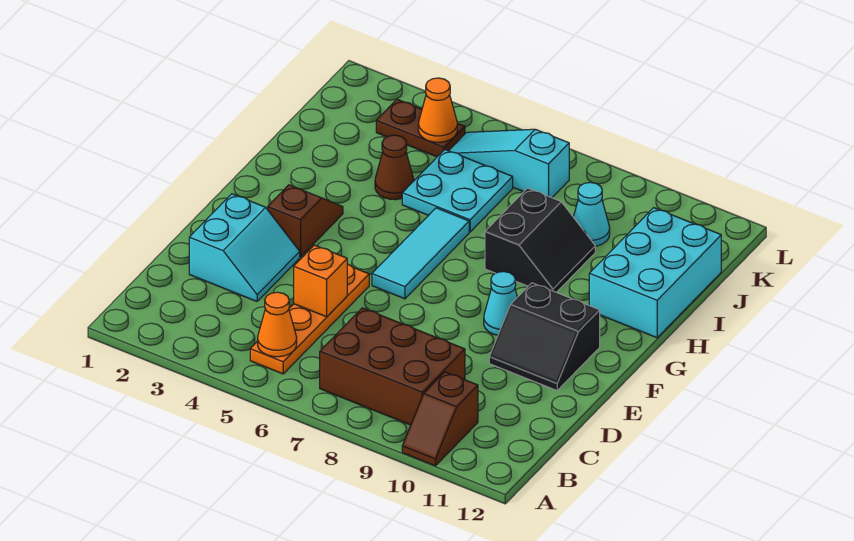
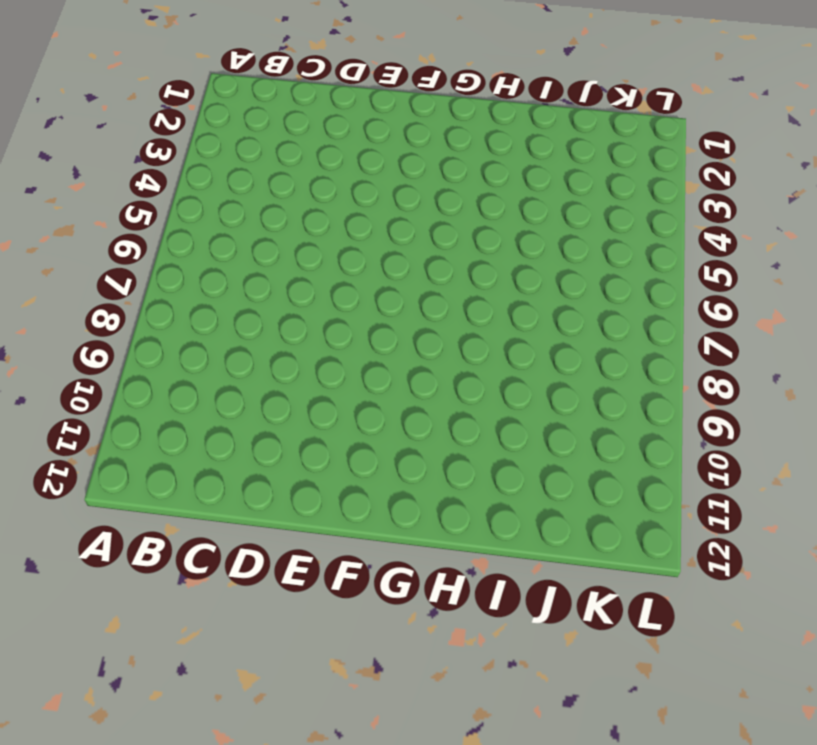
none -> brown slope A10:B10 level 1 top B
none -> orange plate B5:E5 level 1
none -> brown brick B7:C9 level 1

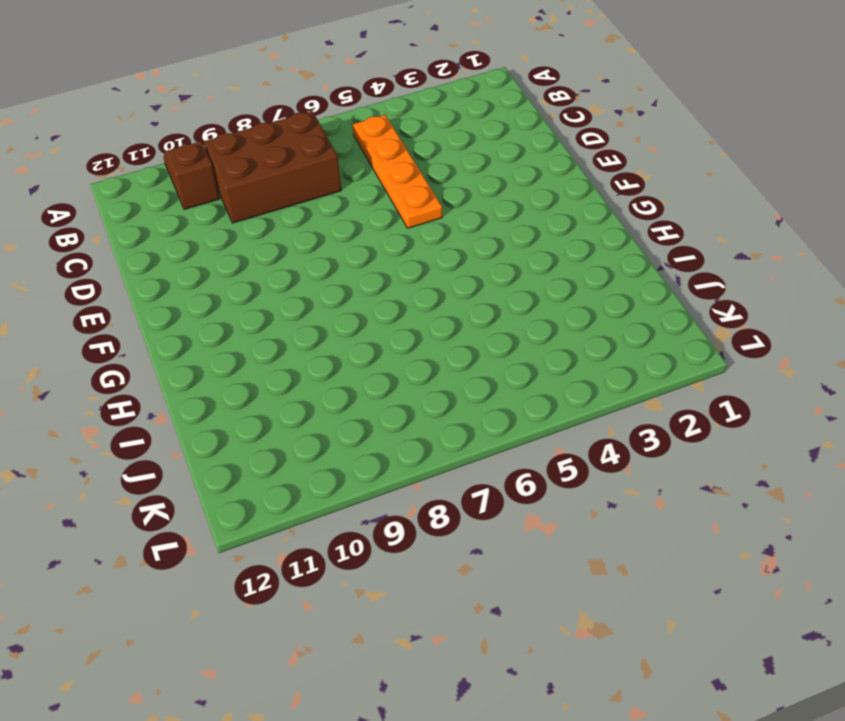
none -> cyan slope D2:E3 level 1 top 2
none -> black slope E10:F11 level 1 top F
none -> brown slope F3:G3 level 1 top F

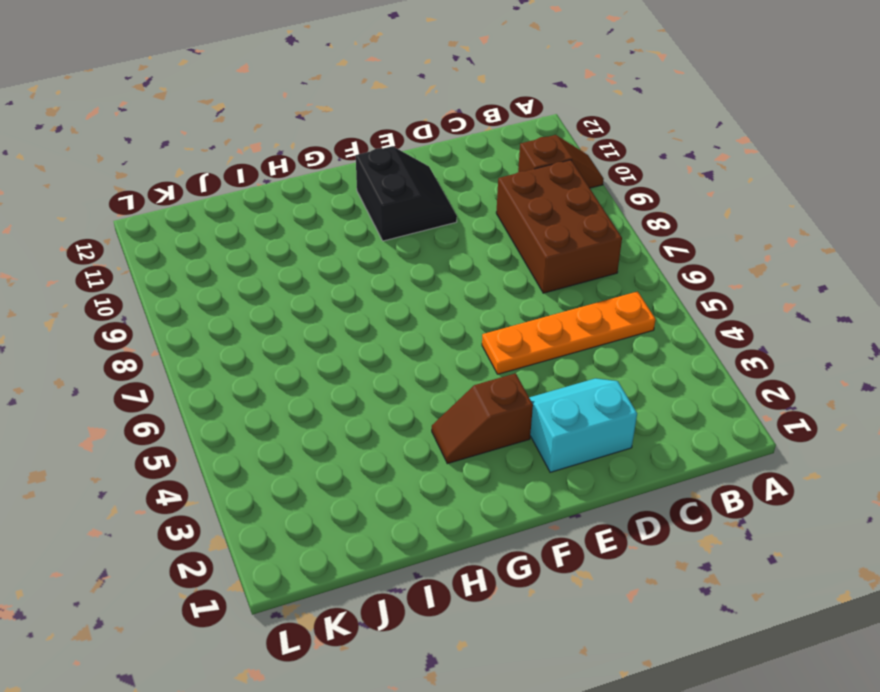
none -> cyan tile F6:H6 level 1
none -> cyan cone F9 level 1
none -> black slope H8:I9 level 1 top 8

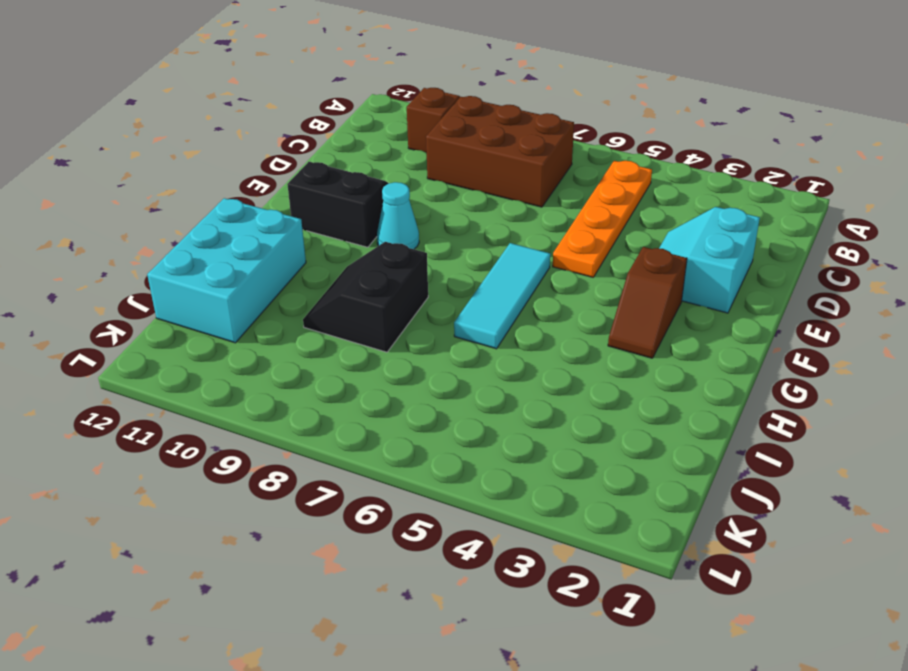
none -> brown cone I4 level 1
none -> cyan plate I5:J6 level 1
none -> cyan cone J9 level 1

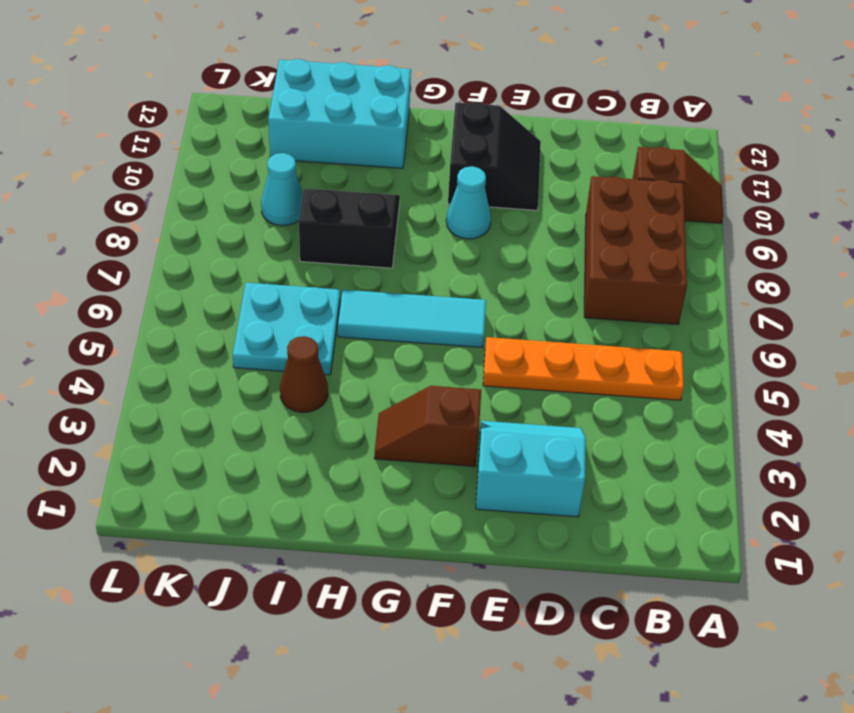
none -> brown plate K3:K4 level 1
none -> cyan slope K5:K7 level 1 top 7
none -> orange cone B5 level 2

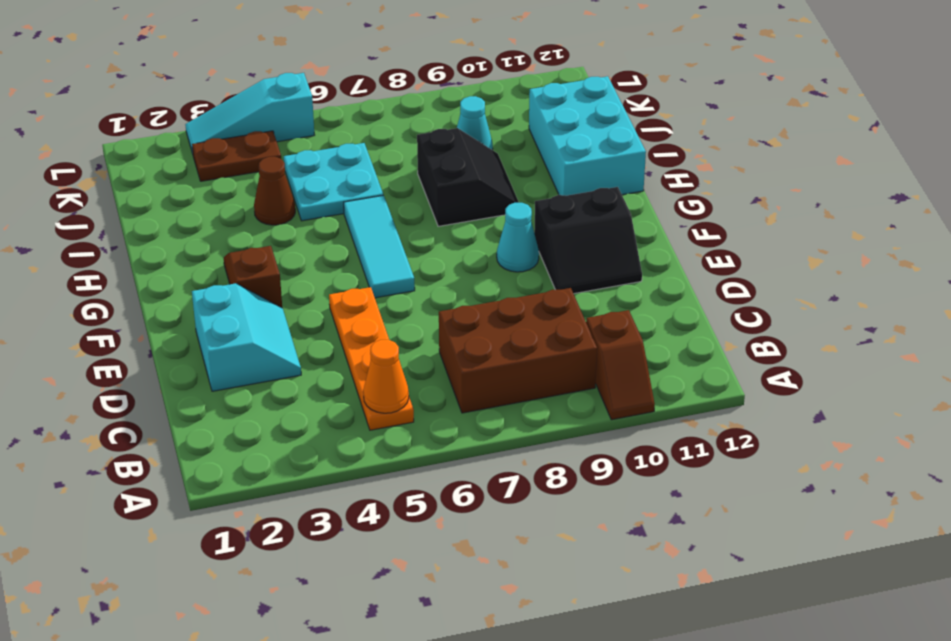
cyan slope L3:L5 level 1 top 5 -> cyan slope K5:K7 level 1 top 7
none -> orange brick D5 level 2
none -> orange cone K4 level 2

